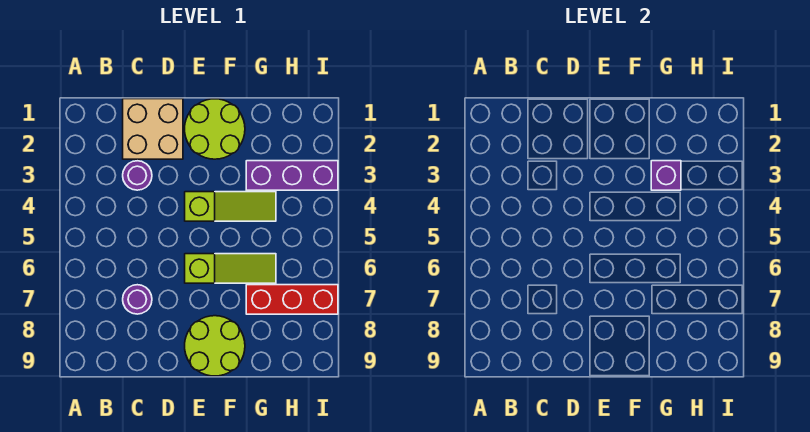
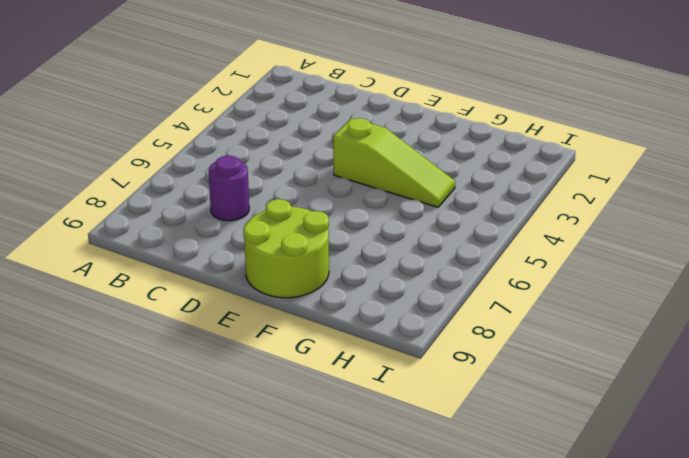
none -> tan brick C1:D2 level 1
none -> purple round brick C3 level 1

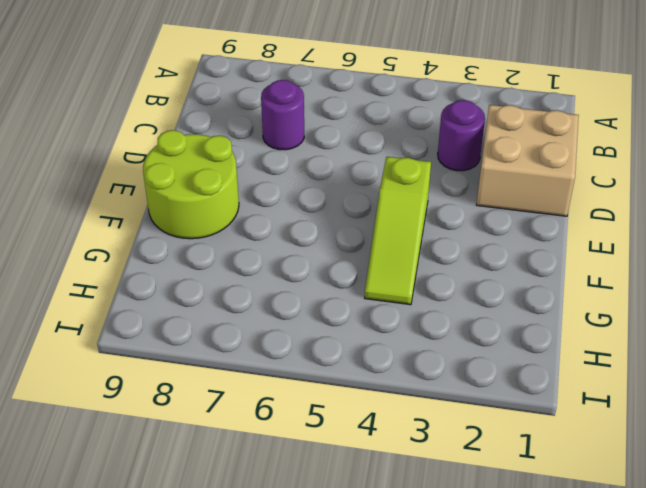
none -> lime round brick E1:F2 level 1
none -> lime slope E6:G6 level 1 top E

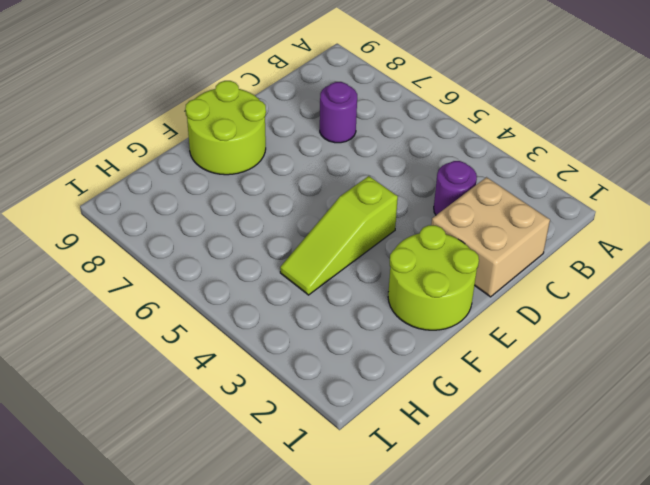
none -> lime slope E6:G6 level 1 top E
none -> purple brick G3:I3 level 1

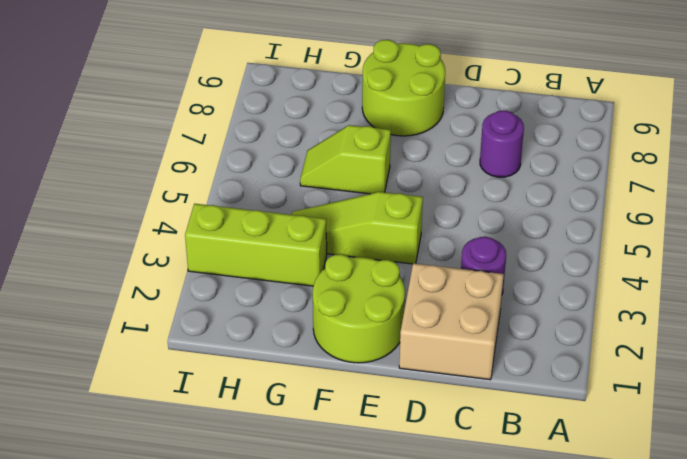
lime slope F6:G6 level 1 top F -> lime slope E6:G6 level 1 top E
lime brick G3:I3 level 1 -> purple brick G3:I3 level 1
none -> red brick G7:I7 level 1
none -> purple brick G3 level 2

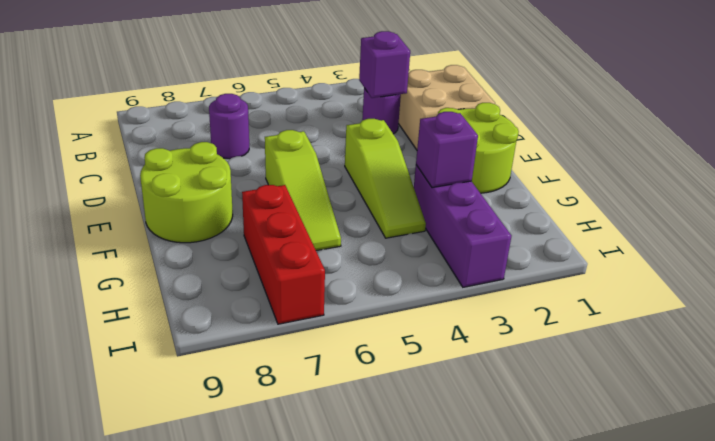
purple brick C3 level 2 -> none

